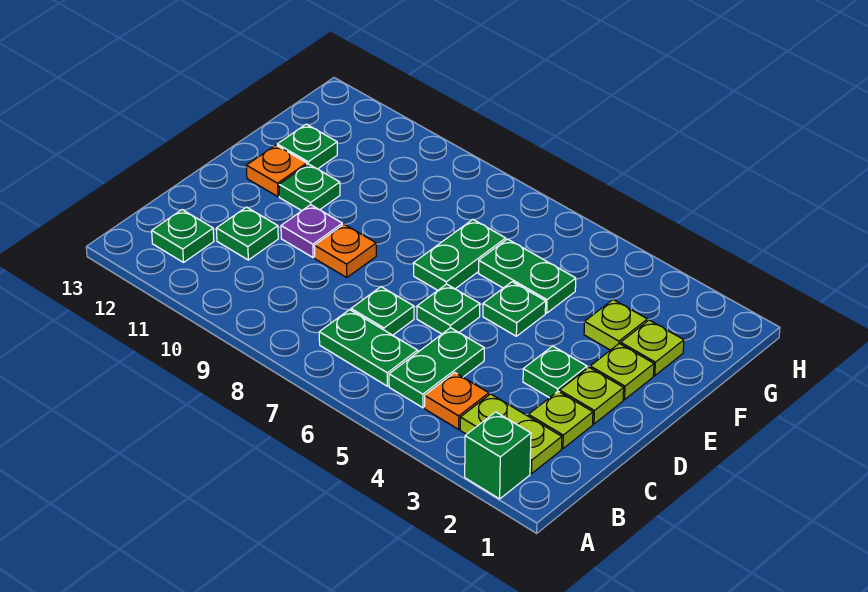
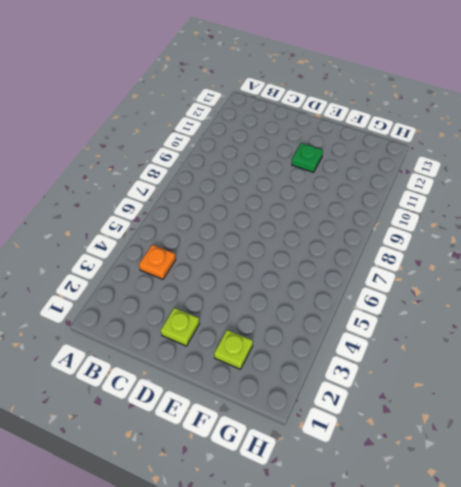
none -> green brick A2 level 1
none -> lime plate B2:B3 level 1
none -> green plate B5:C5 level 1

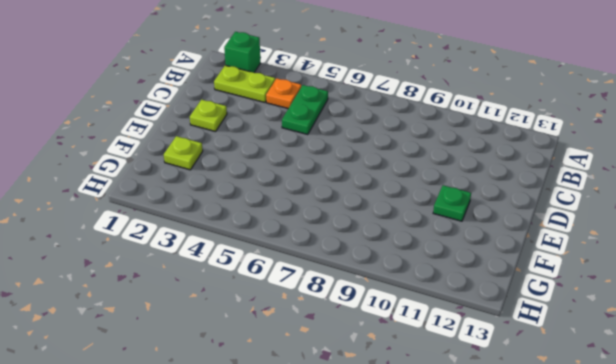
none -> green plate B6:B7 level 1
none -> green plate B12 level 1
none -> lime plate C2 level 1

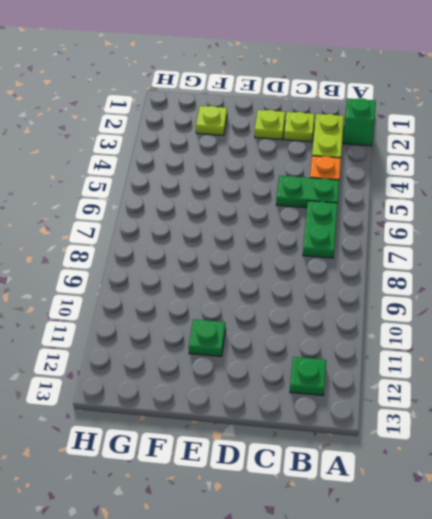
none -> green plate C7 level 1
none -> green plate C11 level 1
none -> green plate D3 level 1

